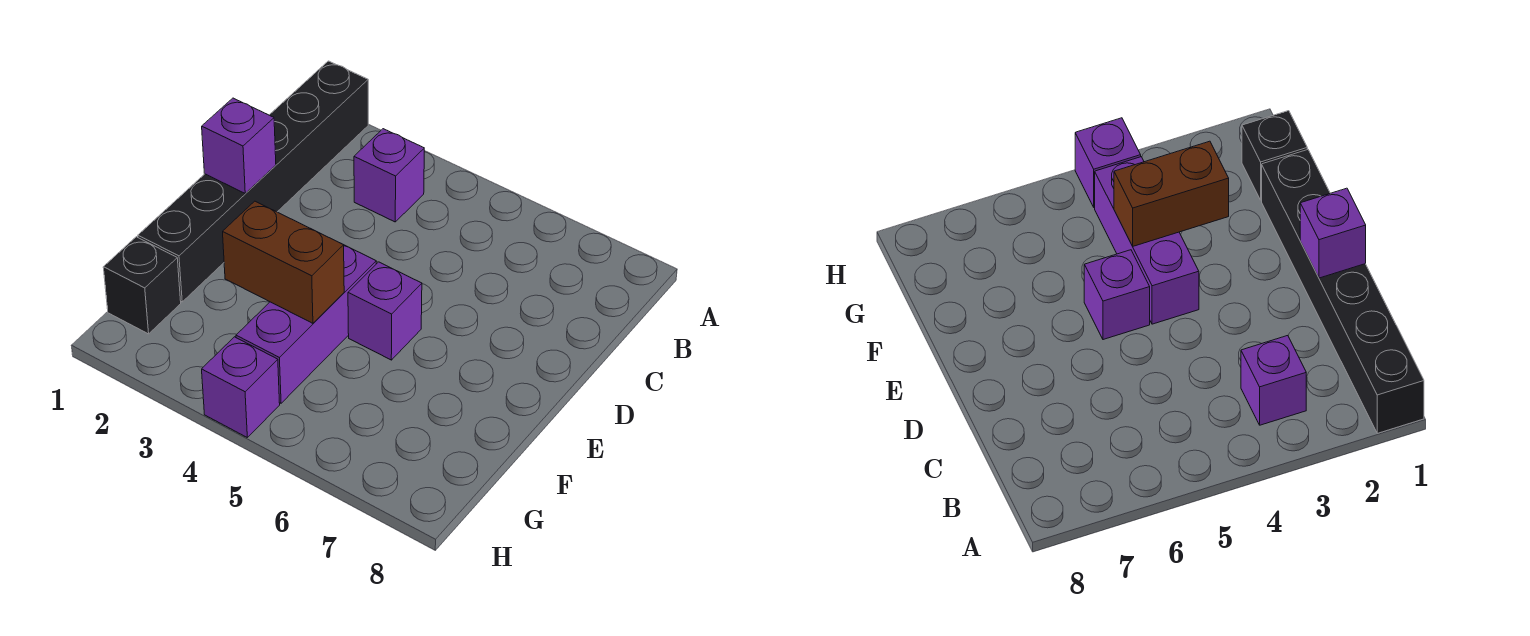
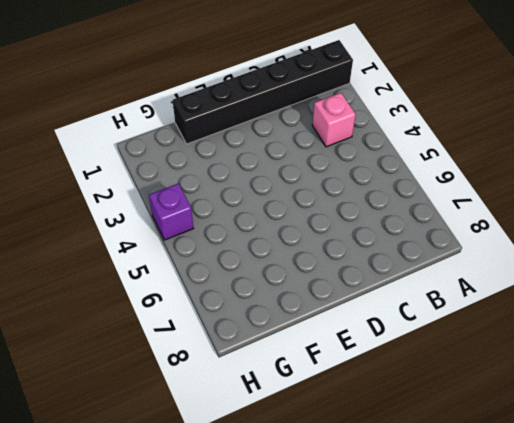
pink brick B3 level 1 -> purple brick B3 level 1
none -> purple brick E4:G4 level 1
none -> purple brick E5 level 1

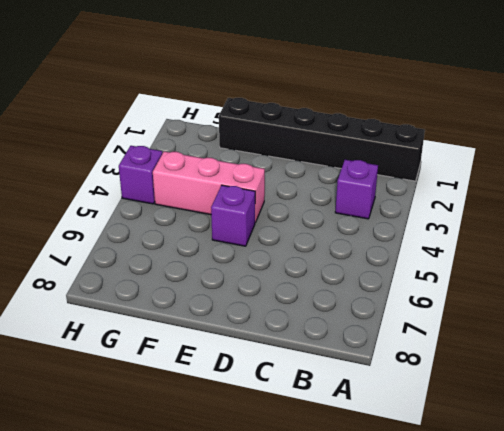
pink brick E4:G4 level 1 -> purple brick E4:G4 level 1
none -> black brick G1 level 1
none -> purple brick D1 level 2

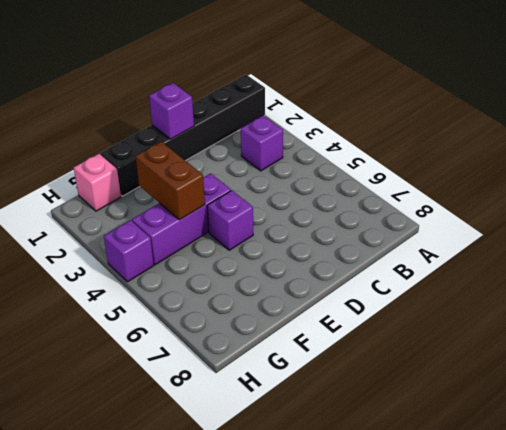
pink brick G1 level 1 -> black brick G1 level 1

